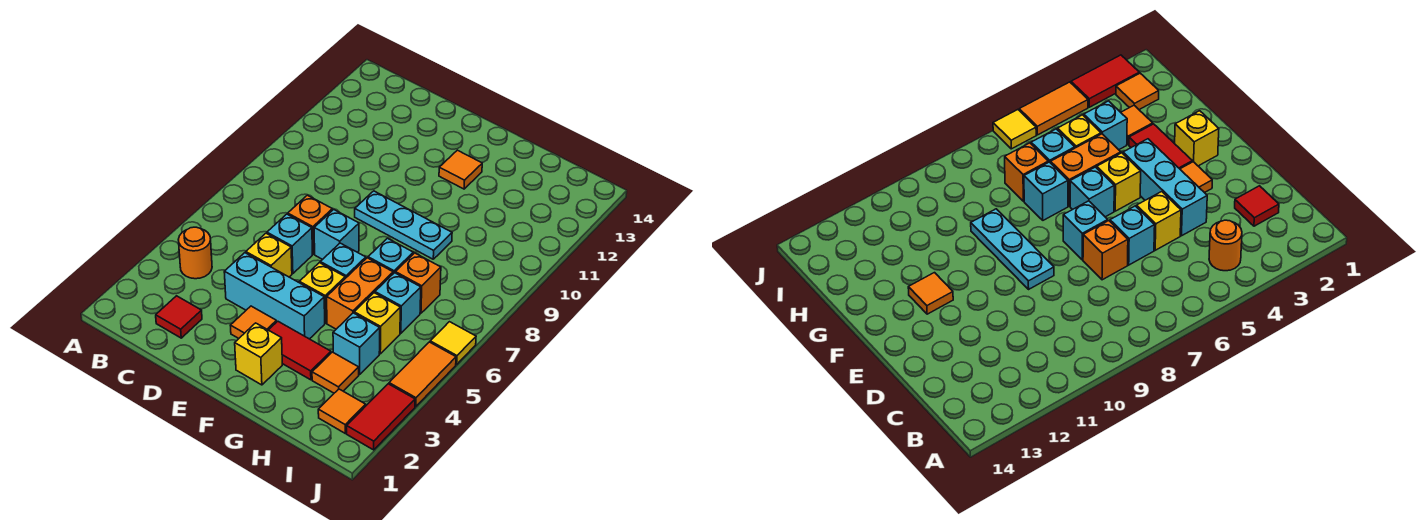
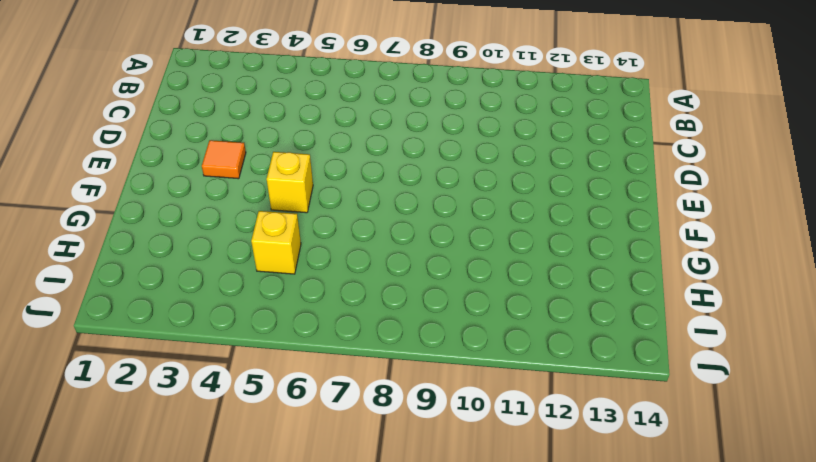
none -> orange round brick B4 level 1
none -> red tile C2 level 1
none -> cyan brick D4:F4 level 1

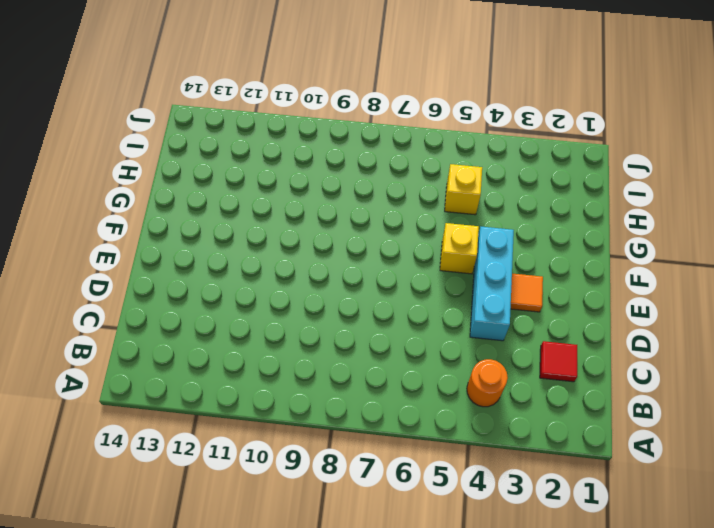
none -> yellow brick D5 level 1
none -> cyan brick D6 level 1
none -> orange brick D7 level 1

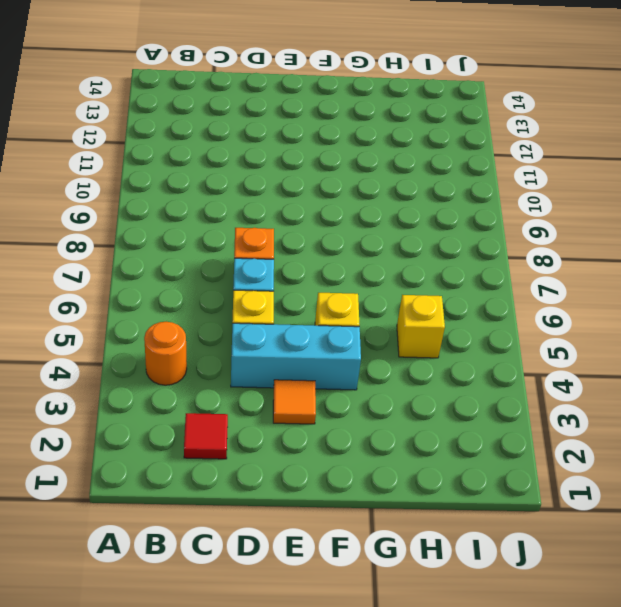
none -> cyan brick E7 level 1
none -> cyan plate E9:G9 level 1
none -> yellow brick F2 level 1

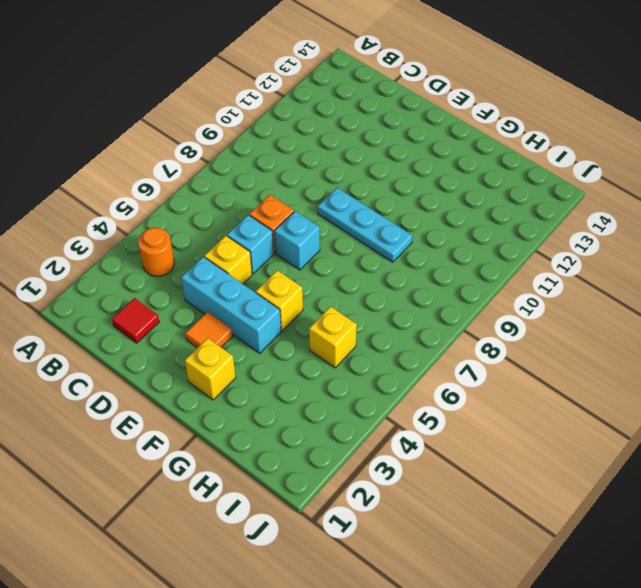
none -> red tile F3:G3 level 1
none -> cyan brick F6 level 1
none -> orange tile F12 level 1

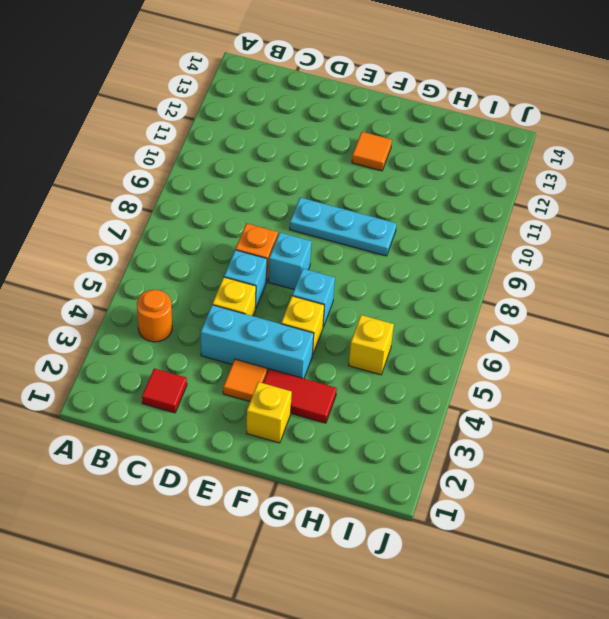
none -> orange brick G5:G6 level 1
none -> cyan brick G7 level 1
none -> orange tile H3 level 1

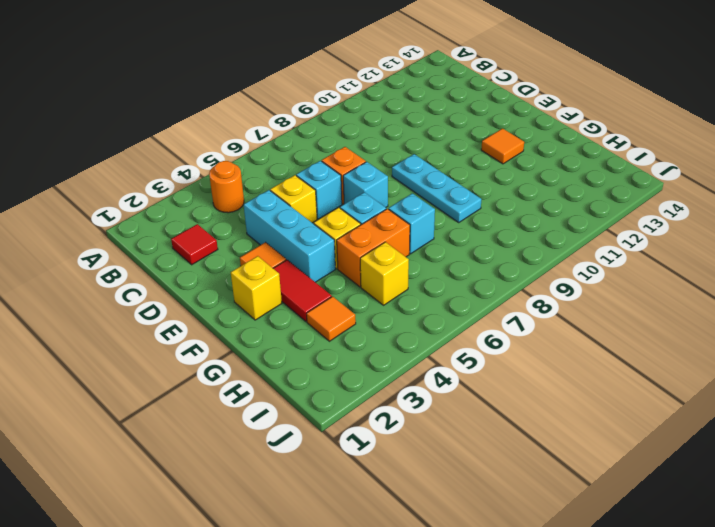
none -> cyan brick H4 level 1
none -> cyan brick H6 level 1
none -> orange brick H7 level 1

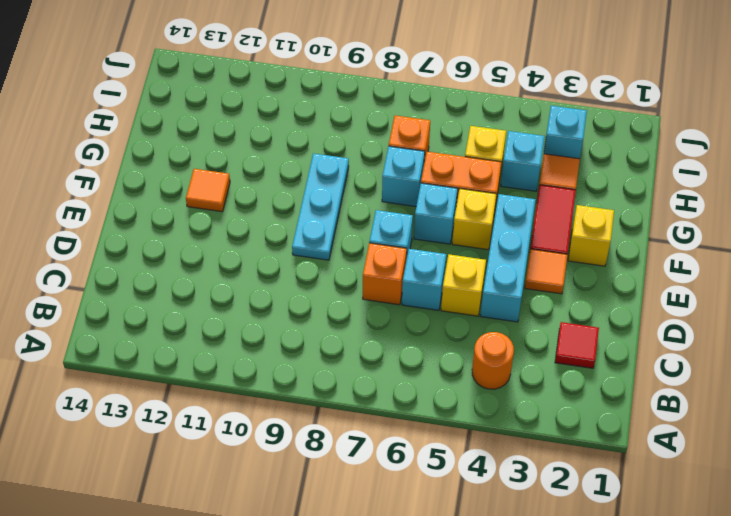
cyan brick I3 level 1 -> cyan brick H6 level 1
none -> orange tile I2 level 1
none -> red tile J2:J3 level 1
none -> orange tile J4:J5 level 1

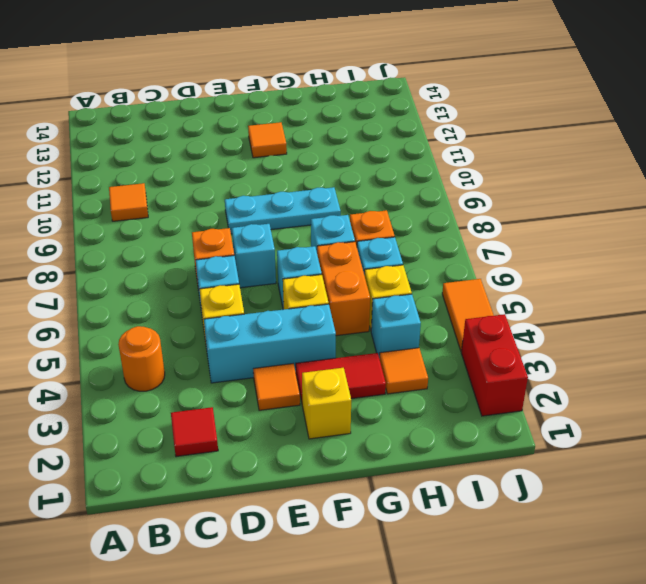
orange tile B10 level 1 -> orange tile I2 level 1
red brick J2:J3 level 1 -> red tile J2:J3 level 1
none -> yellow tile J6 level 1

